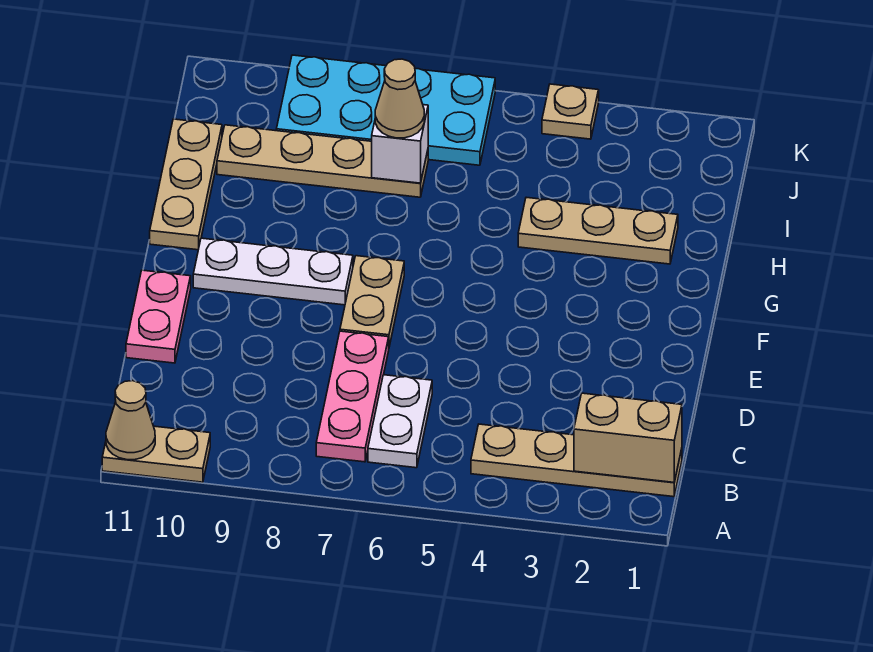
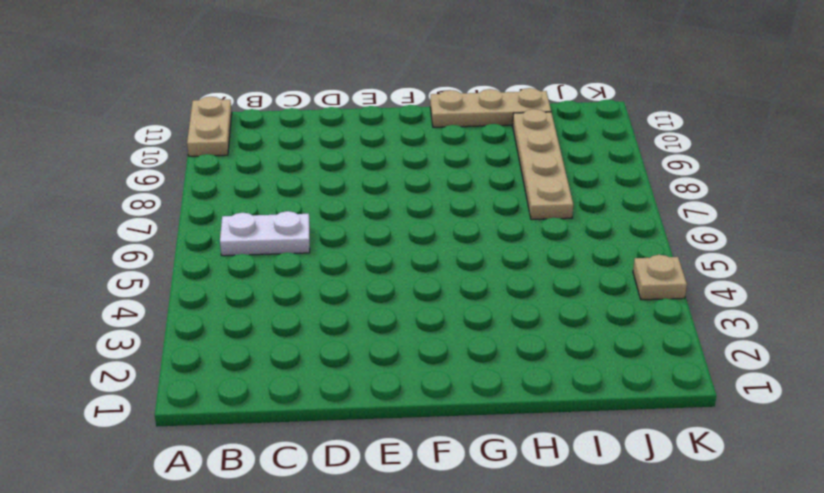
none -> tan plate B1:B4 level 1
none -> pink plate B7:D7 level 1
none -> pink plate D11:E11 level 1

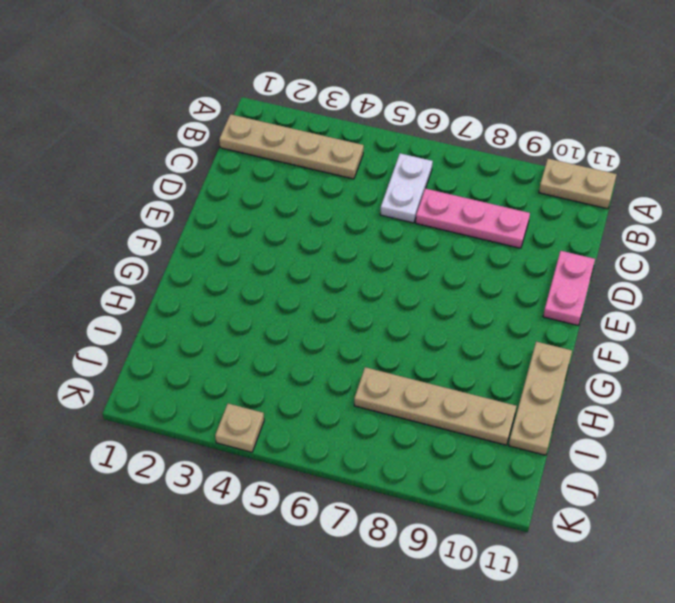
pink plate C7:C9 level 1 -> pink plate B7:D7 level 1
none -> tan plate E7:F7 level 1
none -> white plate F8:F10 level 1
none -> tan plate H2:H4 level 1

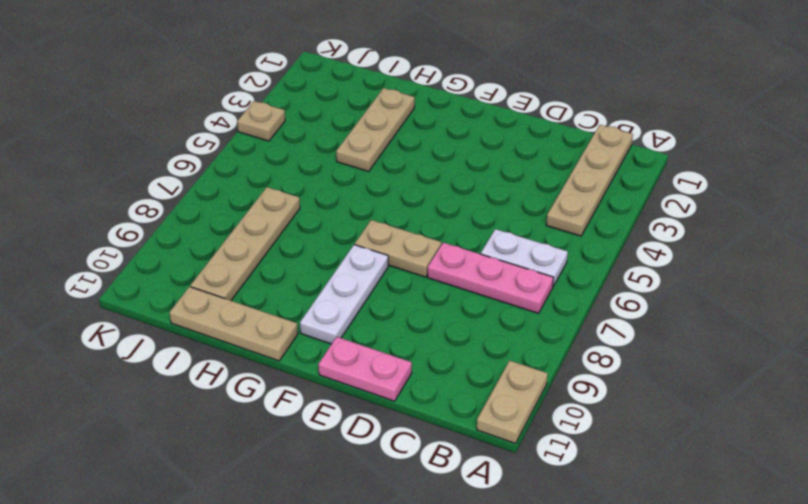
none -> cyan plate J6:K9 level 1
none -> tan cone A11 level 2
none -> tan brick B1:B2 level 2

